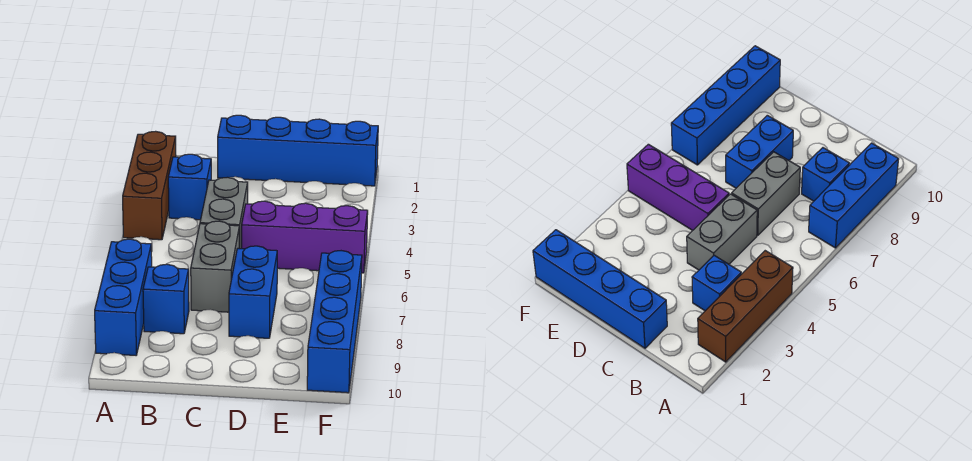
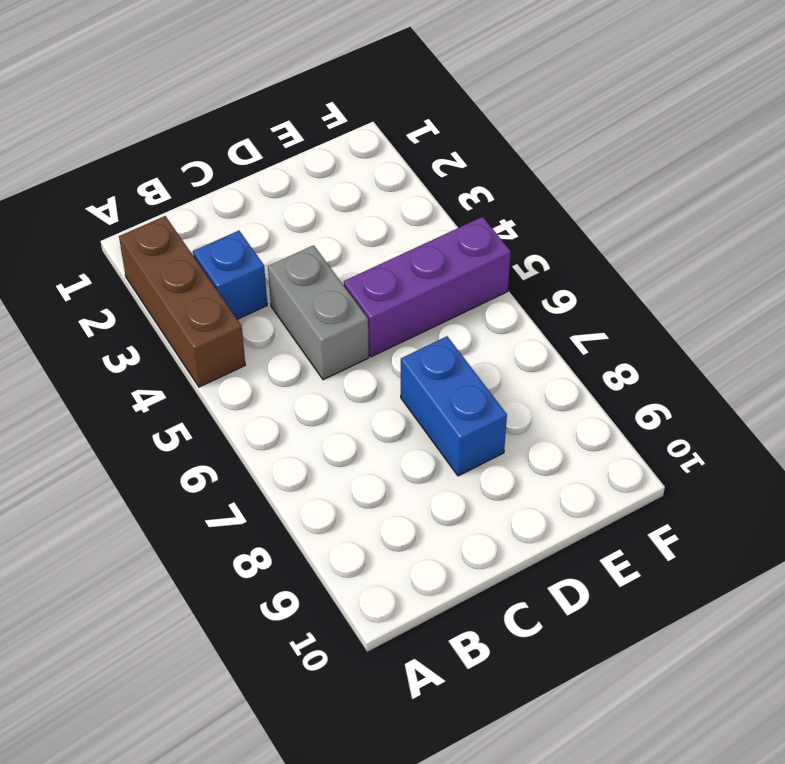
none -> blue brick A7:A9 level 1
none -> blue brick B8 level 1

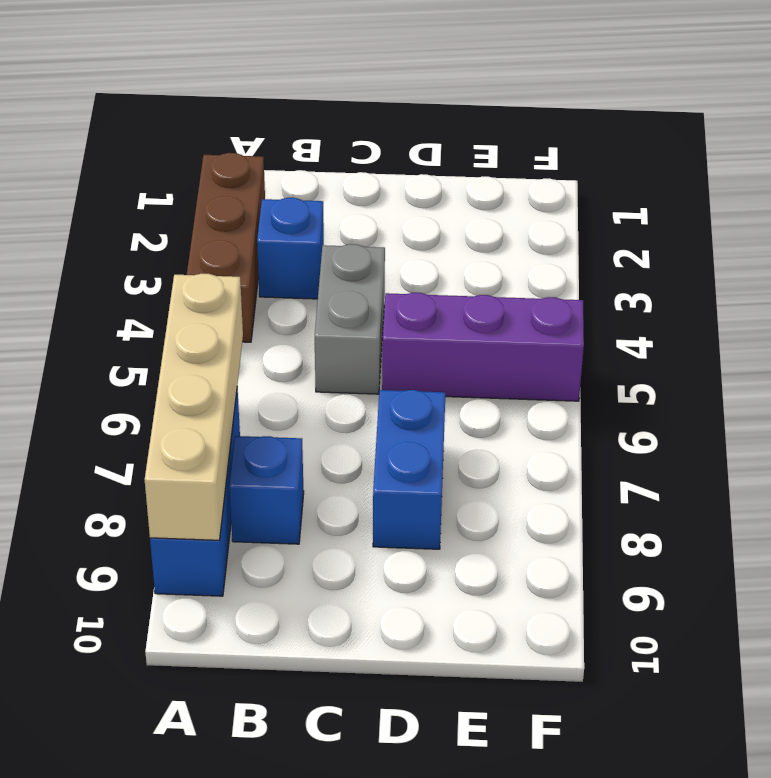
tan brick A6:A9 level 2 -> none
none -> blue brick C1:F1 level 1
none -> grey brick C6:C7 level 1

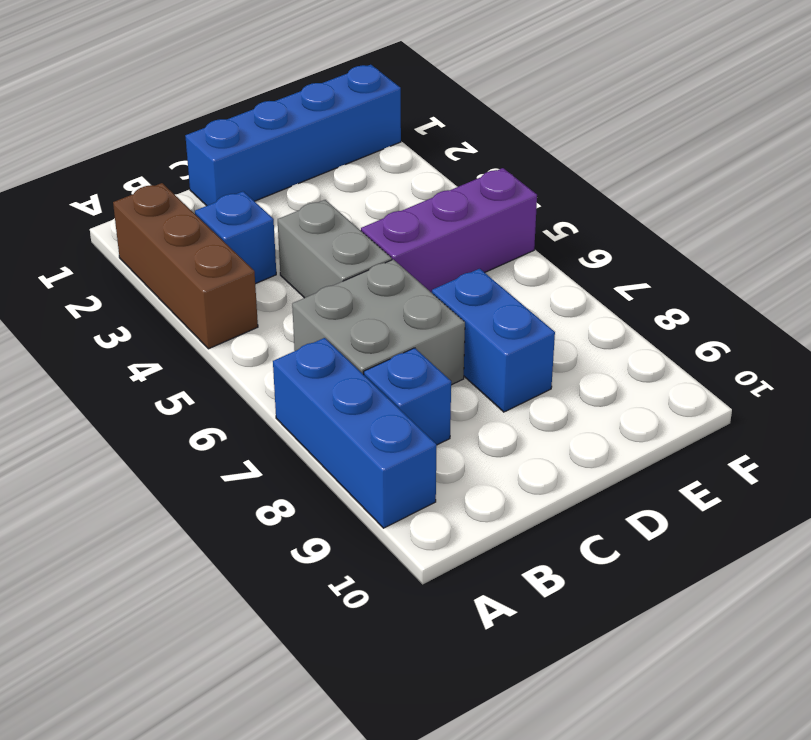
grey brick B6:C7 level 1 -> grey brick C6:C7 level 1
none -> blue brick F7:F10 level 1

